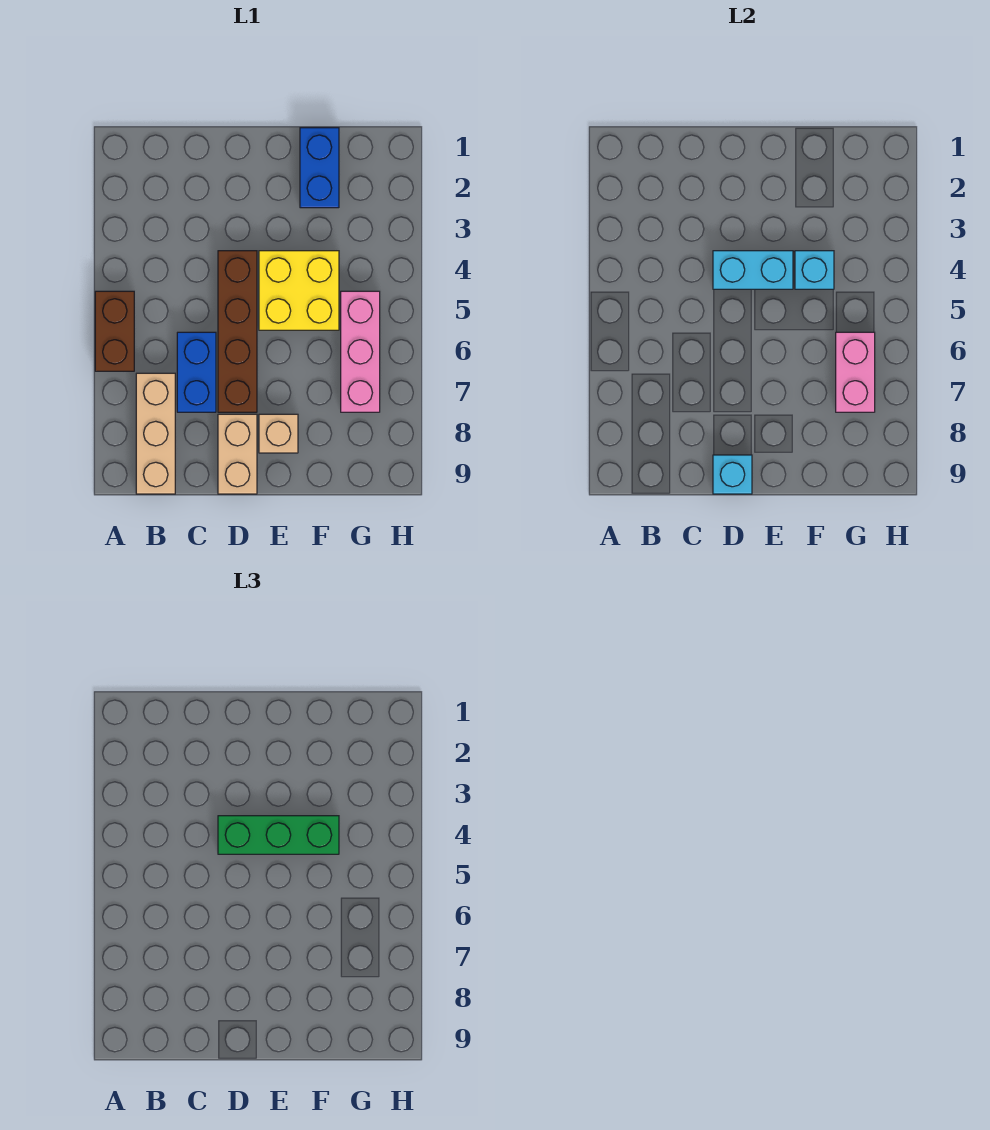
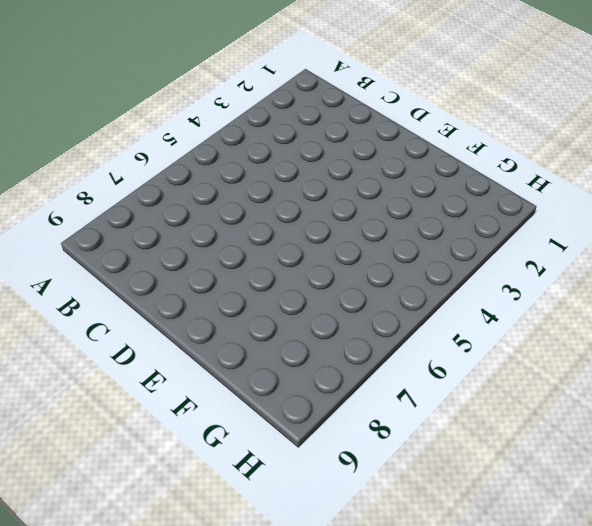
none -> brown brick A5:A6 level 1
none -> tan brick B7:B9 level 1
none -> blue brick C6:C7 level 1

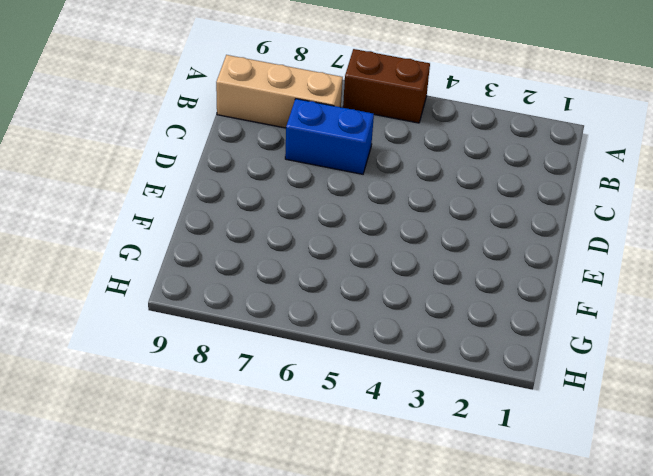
none -> brown brick D4:D7 level 1
none -> tan brick D8:D9 level 1
none -> yellow brick E4:F5 level 1

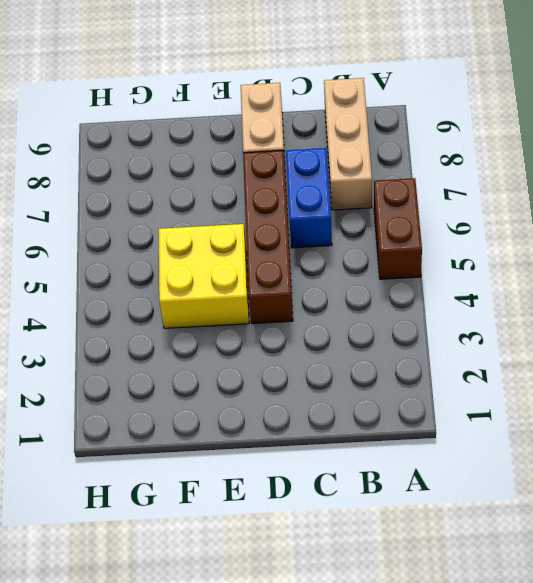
none -> tan brick E8 level 1
none -> blue brick F1:F2 level 1
none -> pink brick G5:G7 level 1

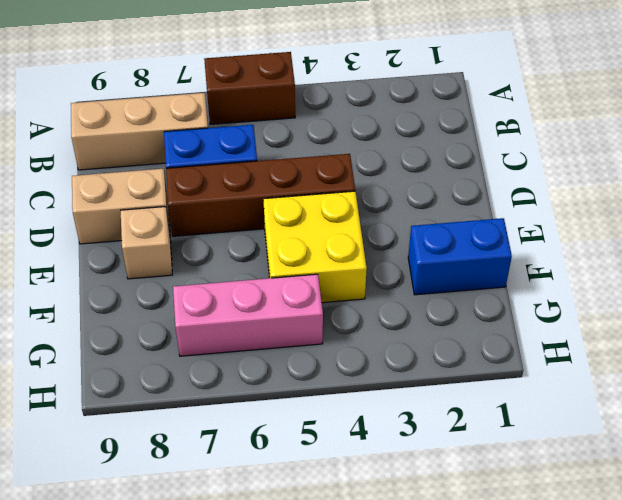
none -> cyan brick D4:E4 level 2
none -> cyan brick D9 level 2
none -> cyan brick F4 level 2

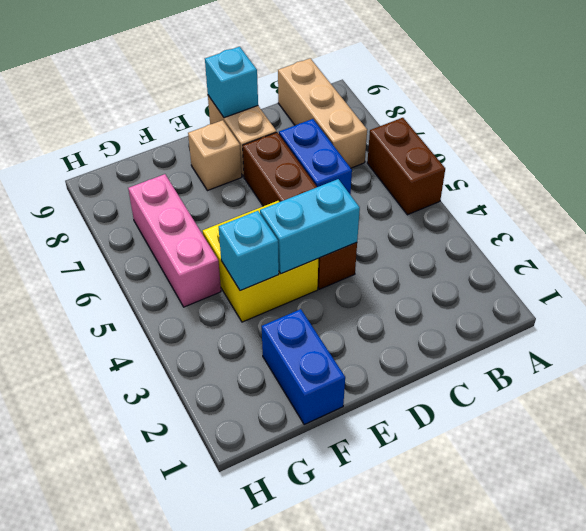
none -> pink brick G6:G7 level 2
none -> green brick D4:F4 level 3

